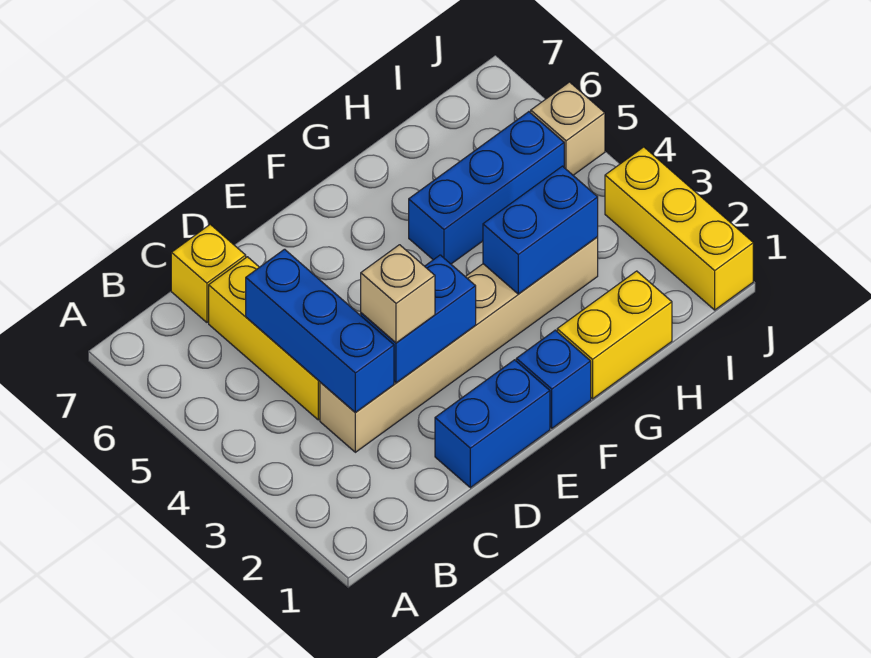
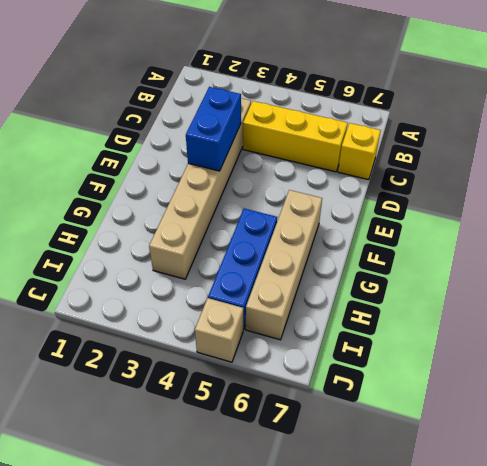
tan brick F6:I6 level 1 -> none
none -> blue brick D1:E1 level 1
none -> blue brick F1 level 1
none -> yellow brick G1:H1 level 1

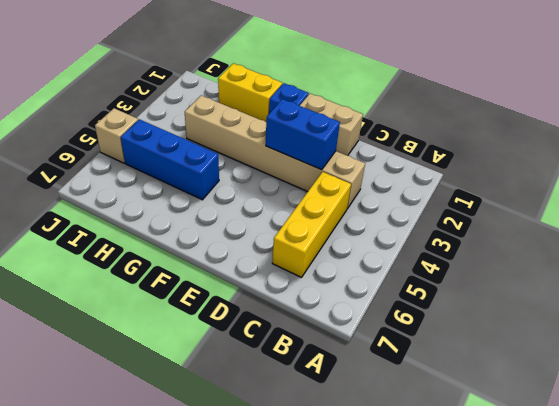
tan brick D1:E1 level 1 -> blue brick D1:E1 level 1
none -> yellow brick C7 level 1
none -> yellow brick J1:J3 level 1
none -> blue brick C3:C5 level 2

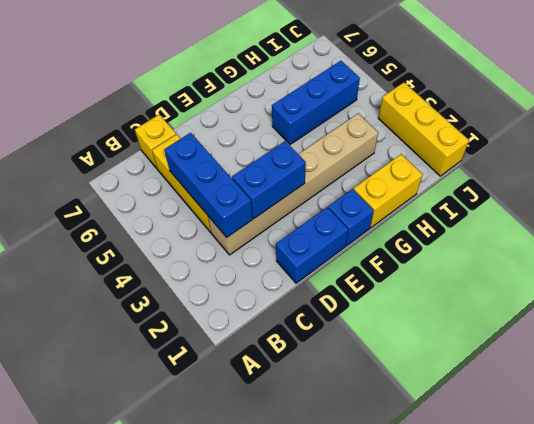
none -> tan brick J5 level 1
none -> blue brick G3:H3 level 2
none -> tan brick D3 level 3

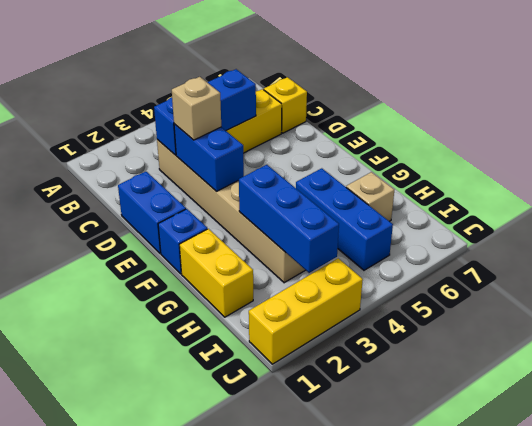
blue brick G3:I3 level 2 -> blue brick G3:H3 level 2
tan brick H6 level 1 -> tan brick J5 level 1

